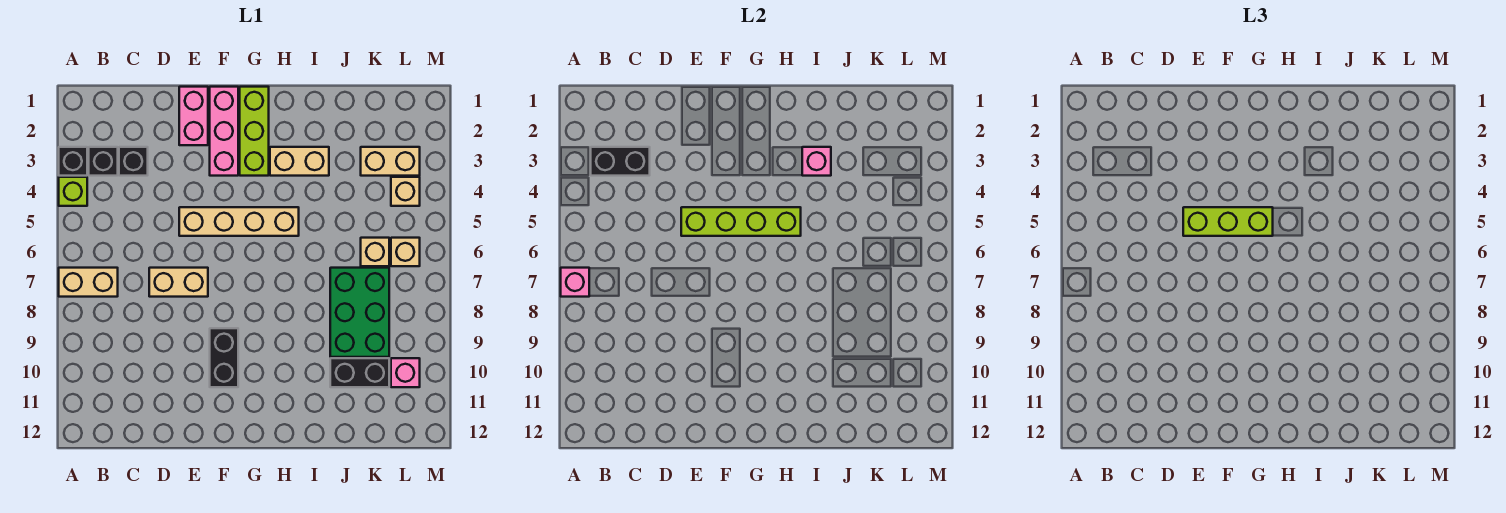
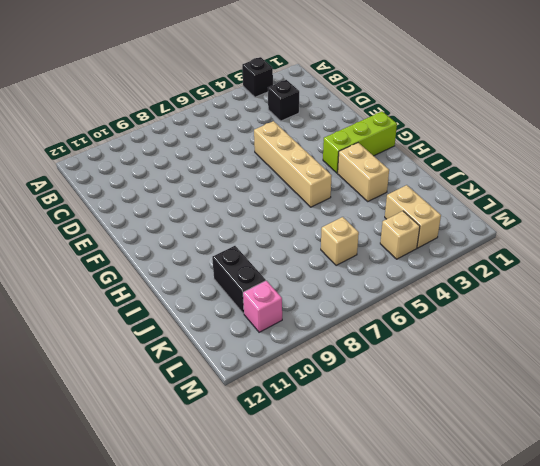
none -> lime brick A4 level 1
none -> tan brick A7:B7 level 1
none -> black brick B3 level 1

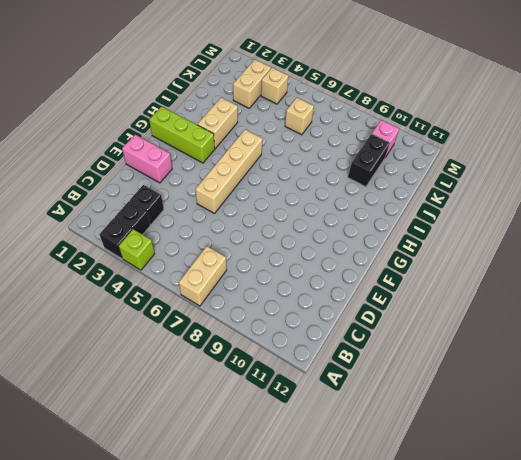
none -> tan brick D7:E7 level 1
none -> pink brick F1:F3 level 1
none -> black brick F9:F10 level 1

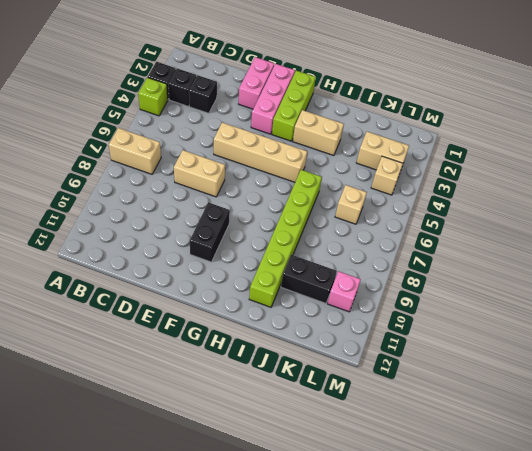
lime brick I6:I11 level 1 -> none
none -> green brick J7:K9 level 1
none -> tan brick L6 level 1
none -> pink brick A7 level 2

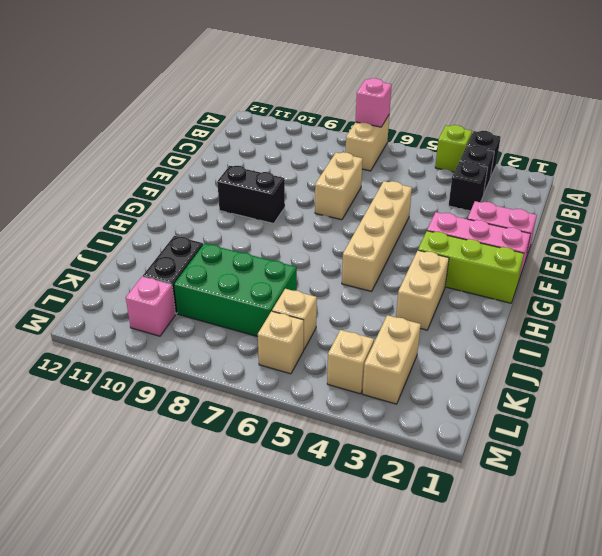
none -> black brick B3:C3 level 2
none -> lime brick E5:H5 level 2
none -> pink brick I3 level 2

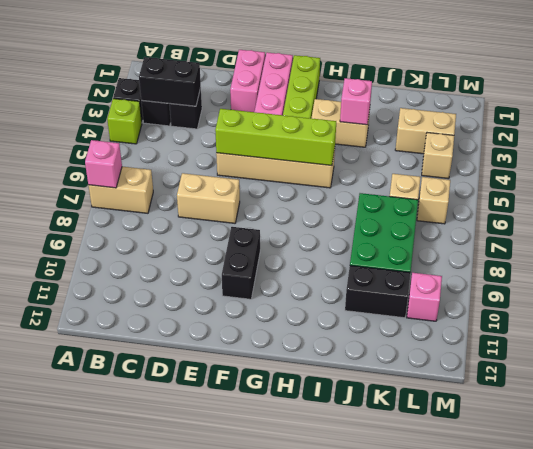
none -> lime brick E5:G5 level 3

